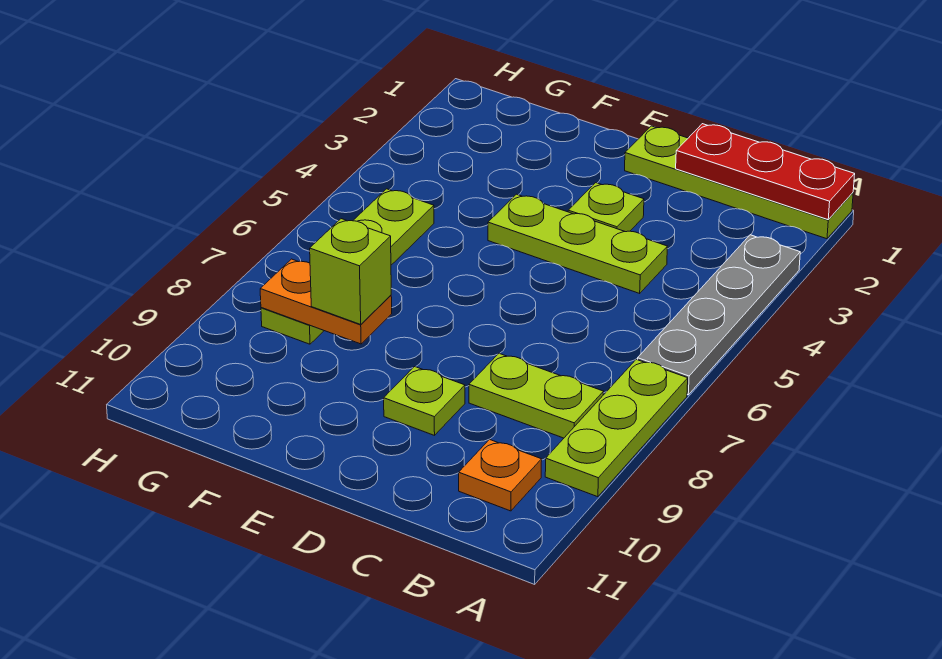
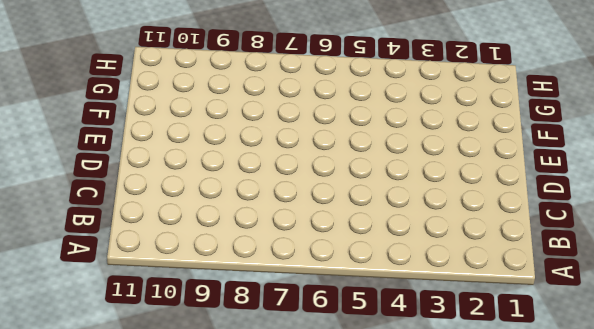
none -> lime plate A1:D1 level 1
none -> grey plate A3:A6 level 1
none -> lime plate A7:A9 level 1

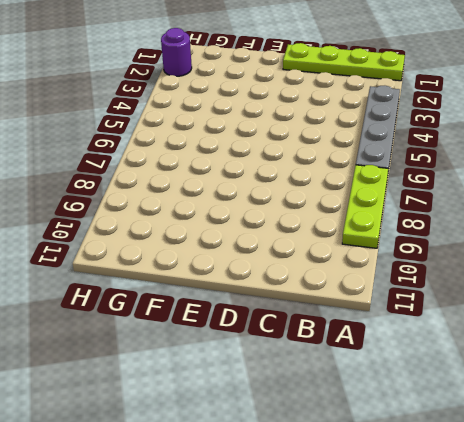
purple round brick H2 level 1 -> none
none -> lime plate B8:C8 level 1
none -> orange plate B10 level 1
none -> lime plate C4:E4 level 1

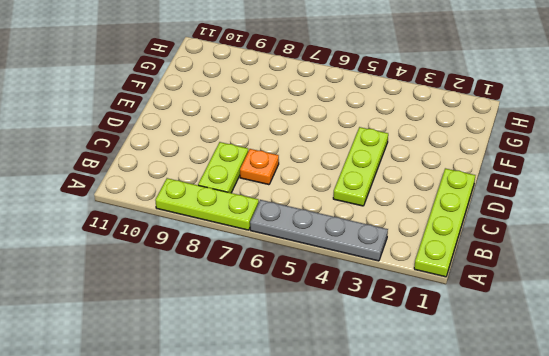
orange plate C7 level 1 -> orange plate B10 level 1
none -> lime plate D3 level 1
none -> lime plate D9 level 1
none -> lime plate G5:G8 level 1

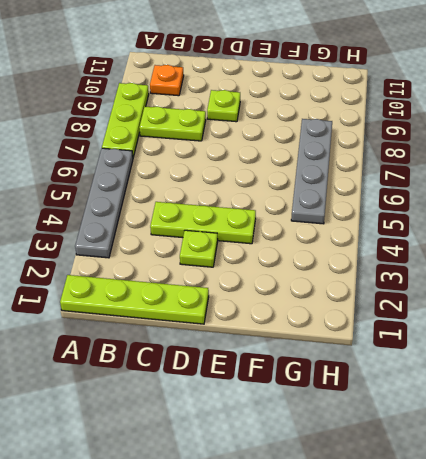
grey plate G5:G8 level 1 -> lime plate G5:G8 level 1
none -> red plate A1:C1 level 2
none -> orange plate F8:G8 level 2
none -> lime brick F8 level 3

